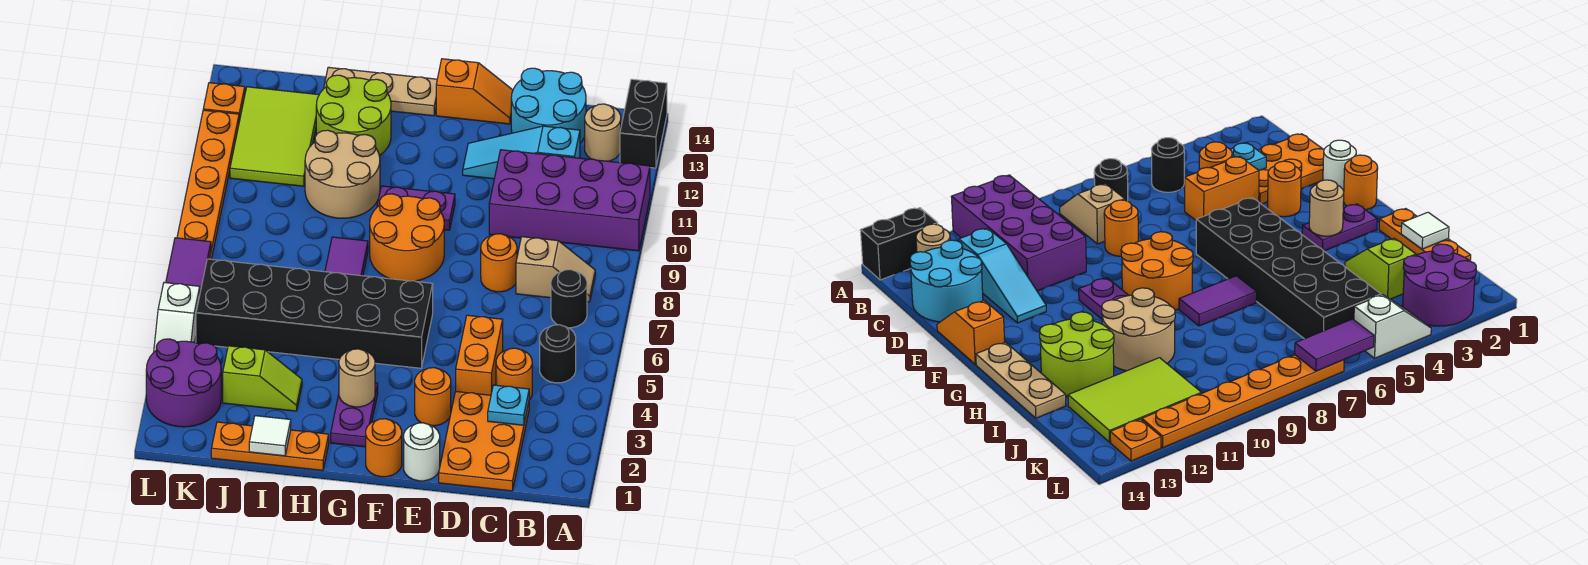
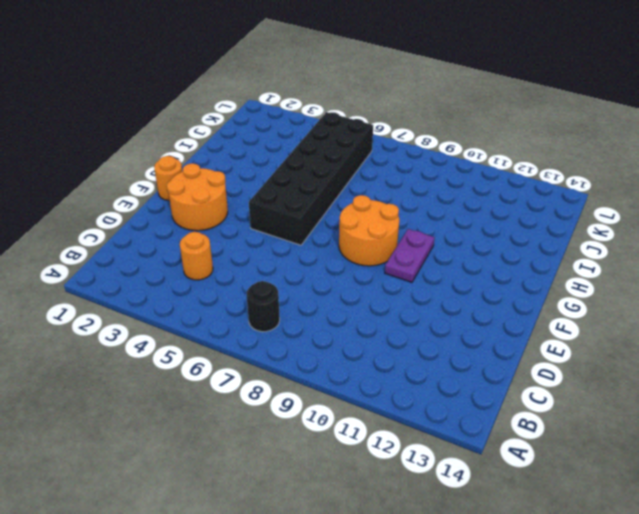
orange round brick E2:F3 level 1 -> orange round brick E3 level 1
none -> purple brick A10:D11 level 1
none -> black brick A13:A14 level 1
none -> black round brick B5 level 1
none -> tan slope B8:C8 level 1 top C

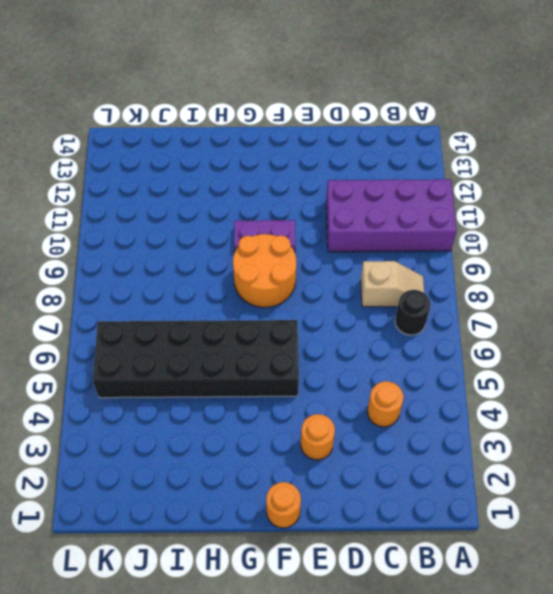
none -> black brick A13:A14 level 1
none -> black round brick B5 level 1
none -> tan round brick B13 level 1
none -> orange plate C1:D3 level 1

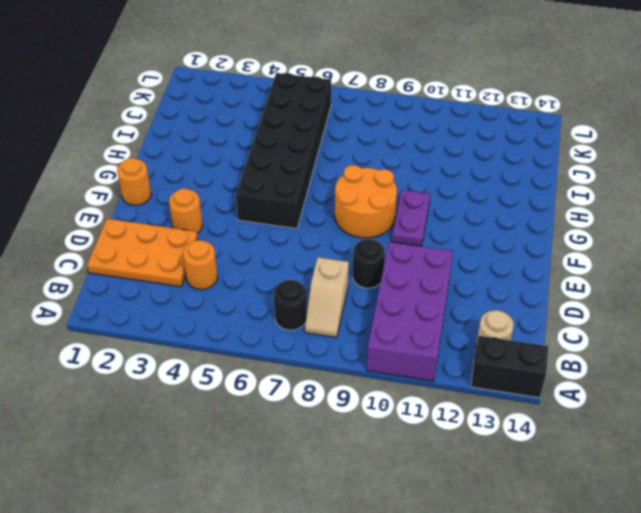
black round brick D9 level 1 -> black round brick B5 level 1
none -> cyan slope C12:E12 level 1 top C
none -> cyan round brick C13:D14 level 1
none -> orange brick D4:D5 level 1
none -> orange round brick D8 level 1

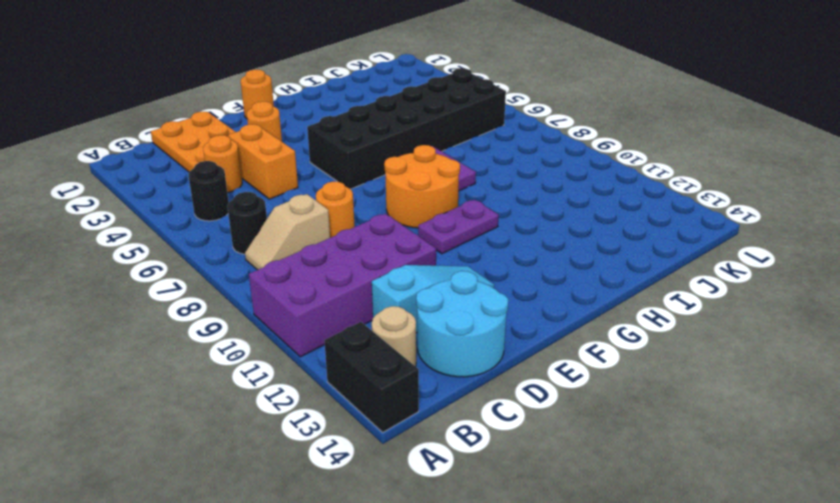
none -> white round brick E1 level 1
none -> orange slope E14:F14 level 1 top F
none -> purple plate G2:G3 level 1
none -> tan plate G14:I14 level 1

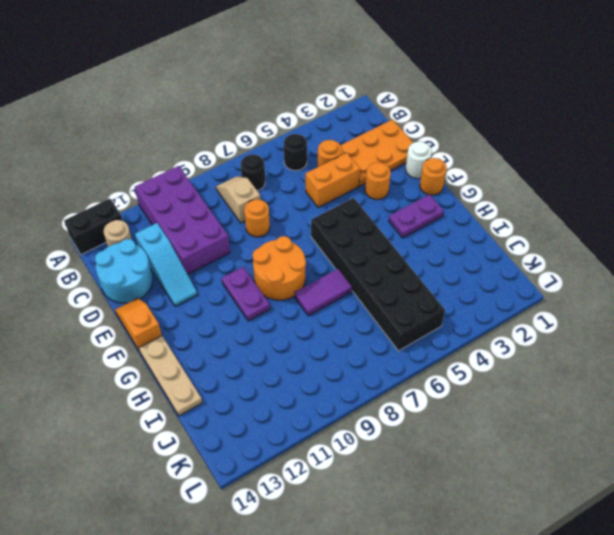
none -> orange plate H1:J1 level 1
none -> tan round brick H10:I11 level 1
none -> lime round brick H12:I13 level 1
none -> lime slope I3:J3 level 1 top J

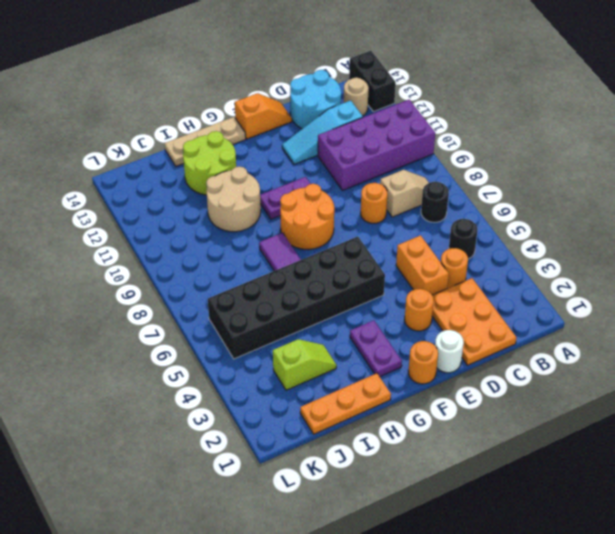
none -> lime tile J11:K13 level 1
none -> purple round brick K2:L3 level 1
none -> white slope L4:L5 level 1 top 5
none -> orange plate L7:L12 level 1

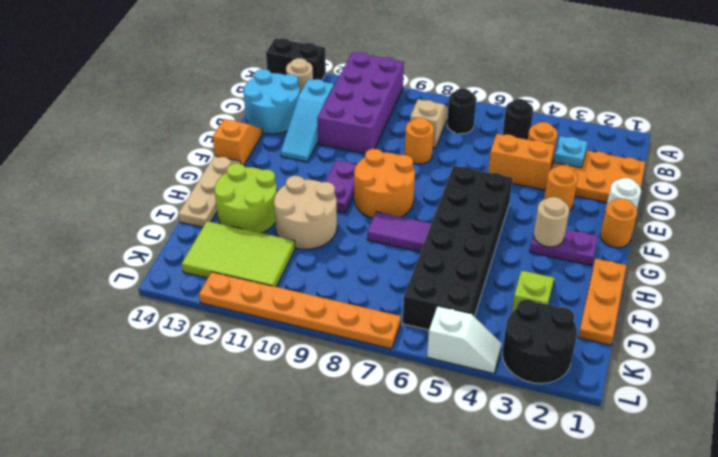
black round brick K2:L3 level 1 -> purple round brick K2:L3 level 1
none -> orange plate L13 level 1
none -> white tile I1 level 2
none -> purple tile L6:L7 level 2

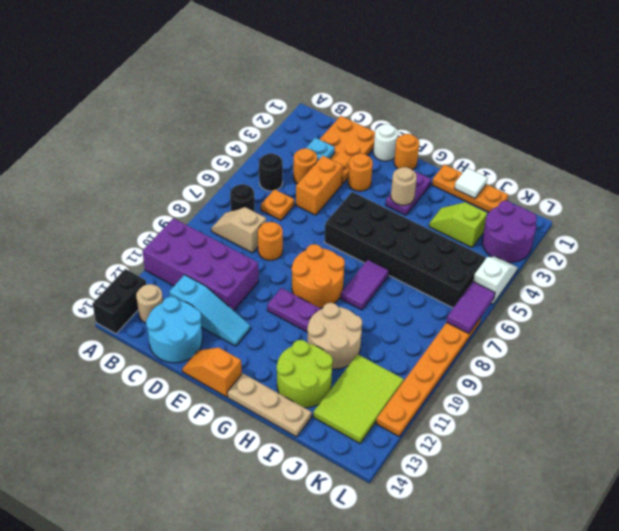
orange plate C6 level 1 -> orange plate L13 level 1

